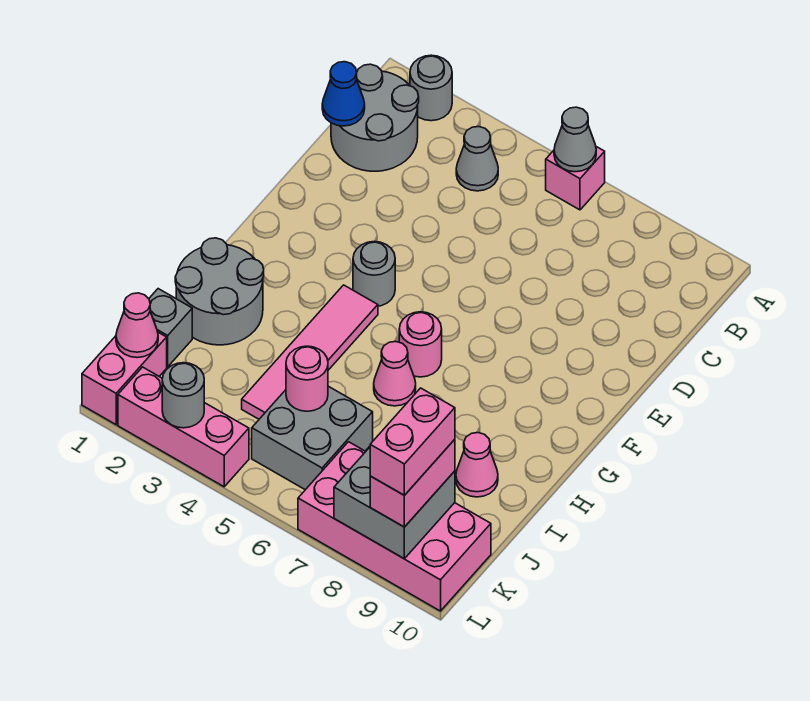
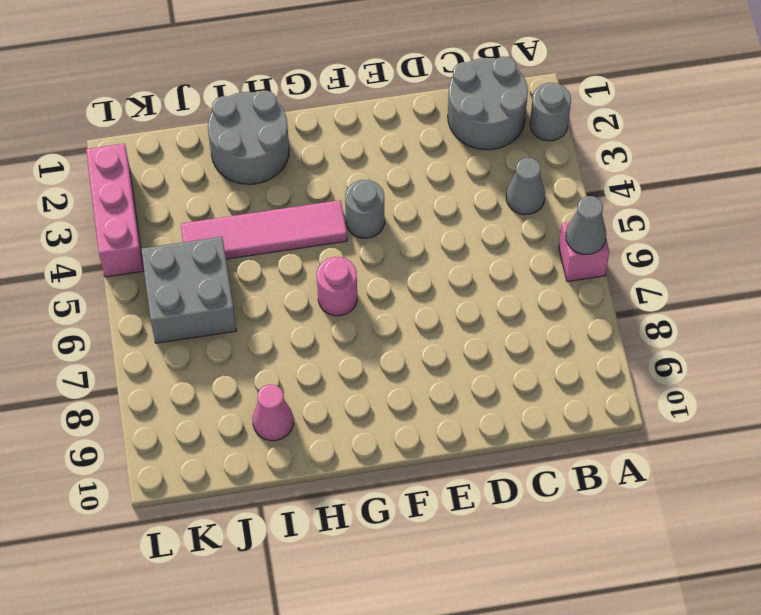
none -> pink cone H6 level 1
none -> grey brick J1 level 1
none -> pink brick K1:L1 level 1

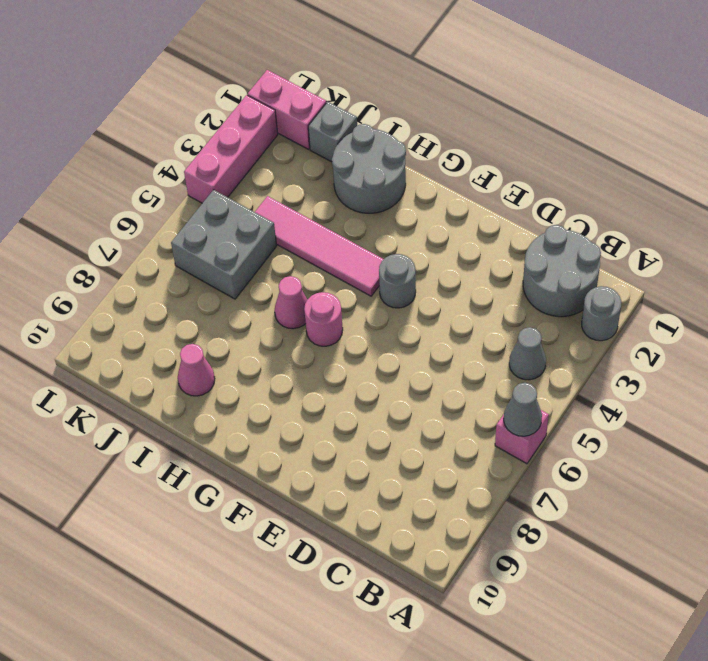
none -> pink brick K7:L10 level 1
none -> blue cone C1 level 2
none -> pink round brick J5 level 2

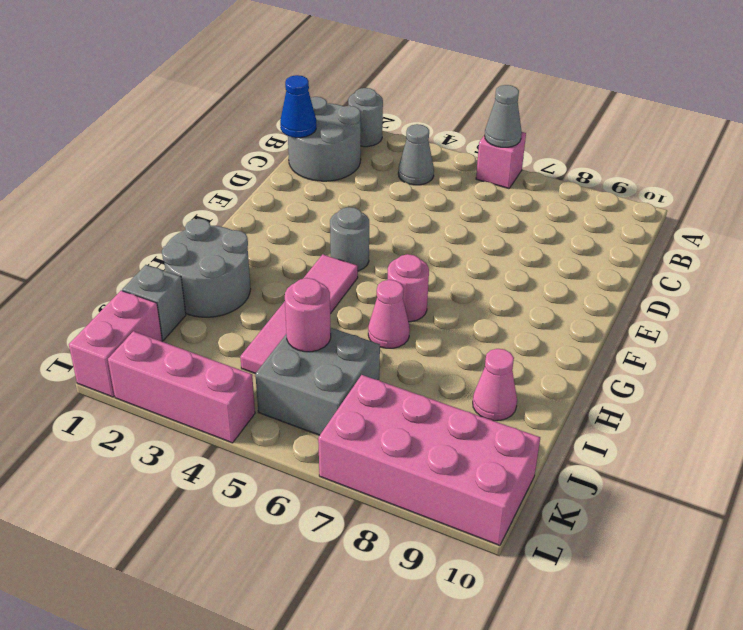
none -> pink cone K1 level 2
none -> grey brick K8:L9 level 2
none -> grey round brick L3 level 2

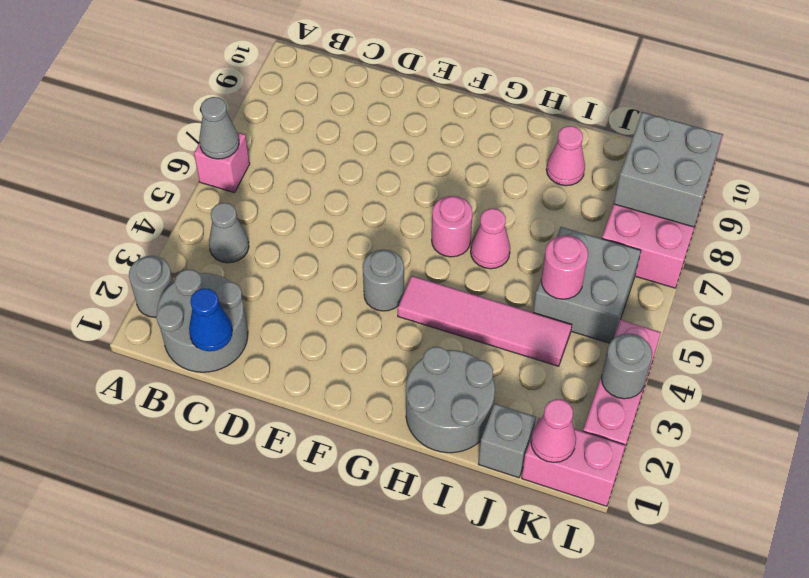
none -> pink brick K9:L9 level 3
none -> pink brick K9:L9 level 4

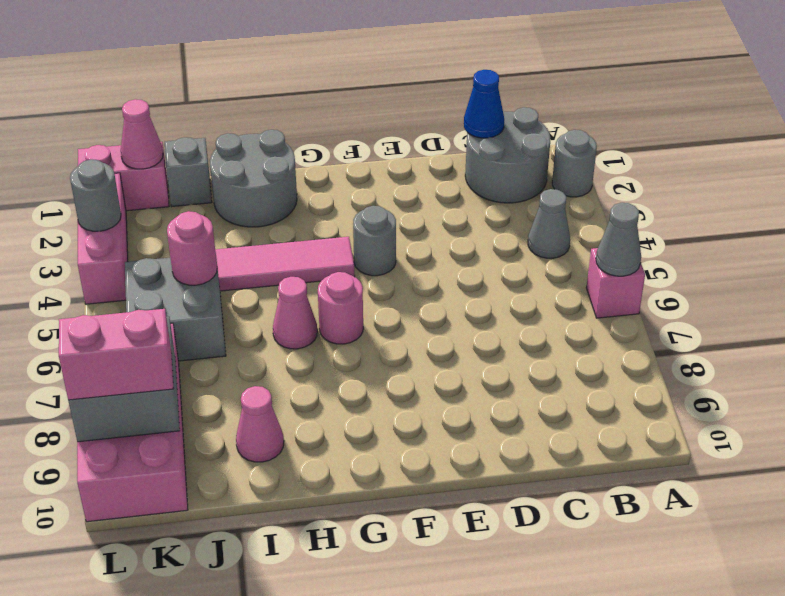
none -> pink brick K9:L9 level 4

